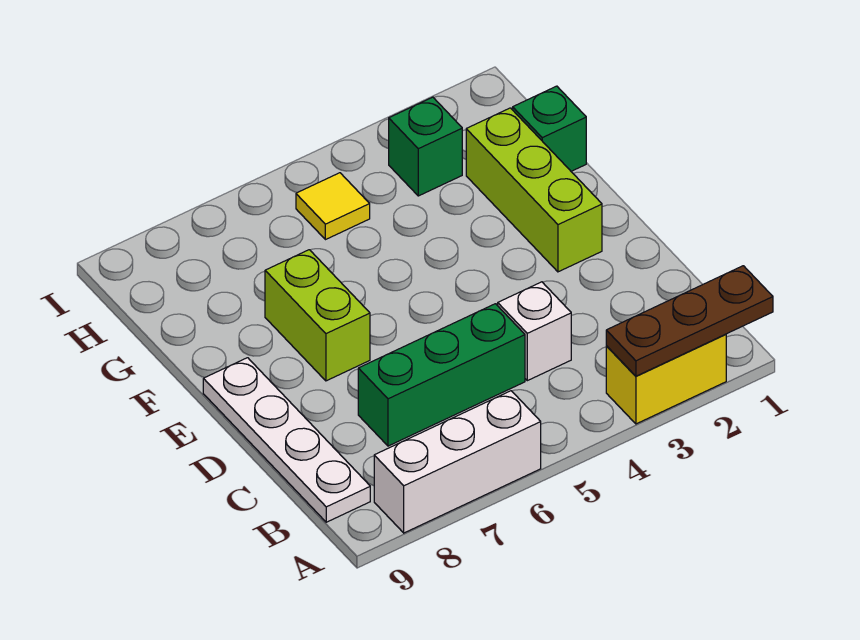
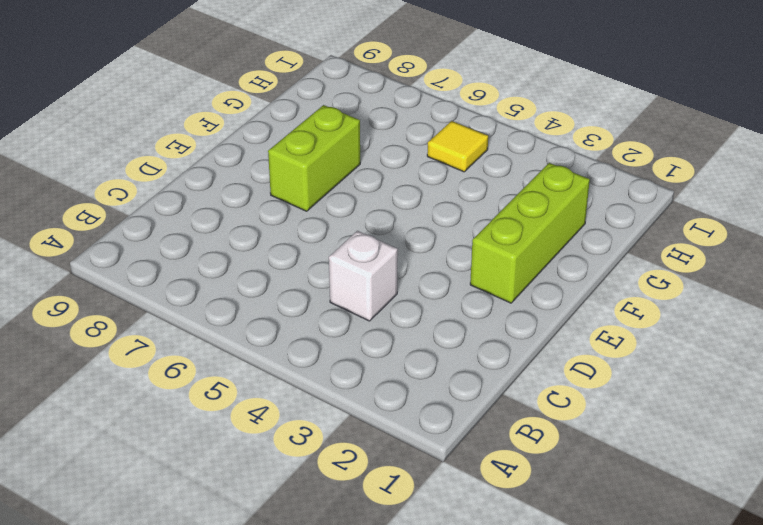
none -> yellow brick A2:A3 level 1
none -> white brick A6:A8 level 1

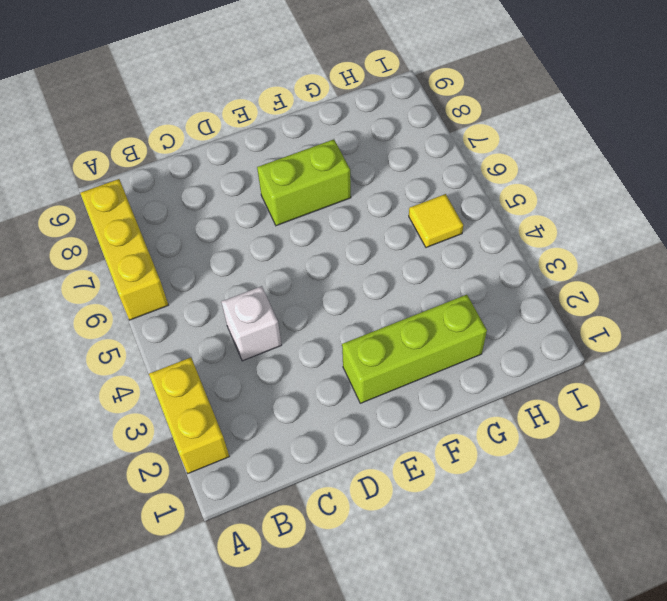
yellow brick A6:A8 level 1 -> white brick A6:A8 level 1
none -> white plate B9:E9 level 1
none -> green brick C5:C7 level 1

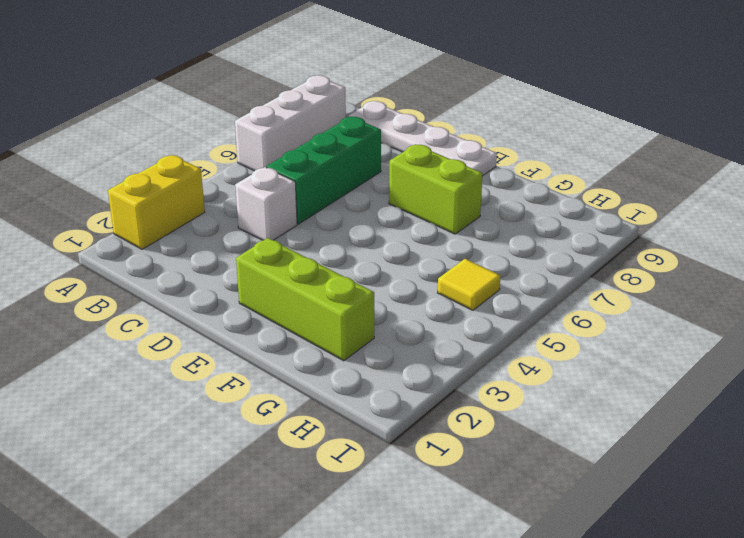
none -> green brick G1 level 1
none -> green brick H3 level 1

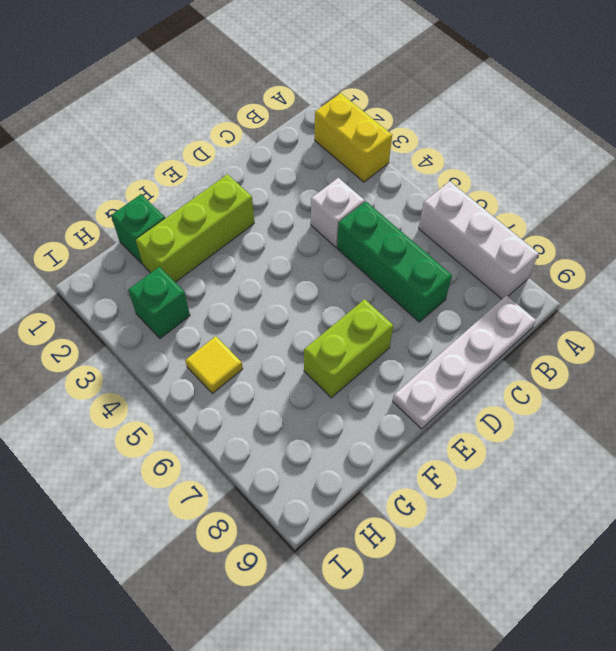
none -> brown plate A1:A3 level 2

